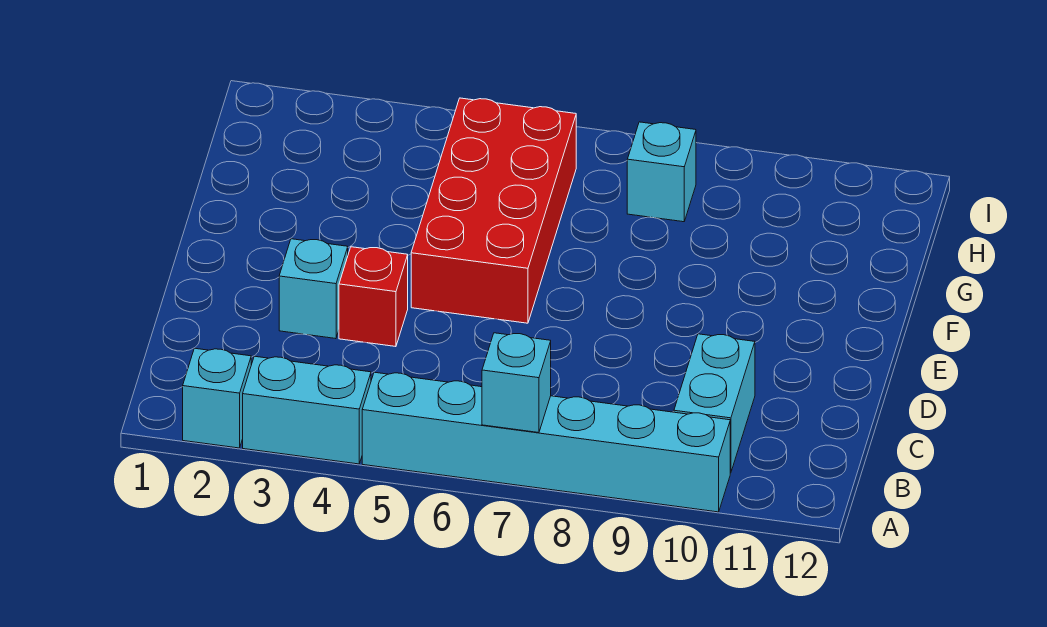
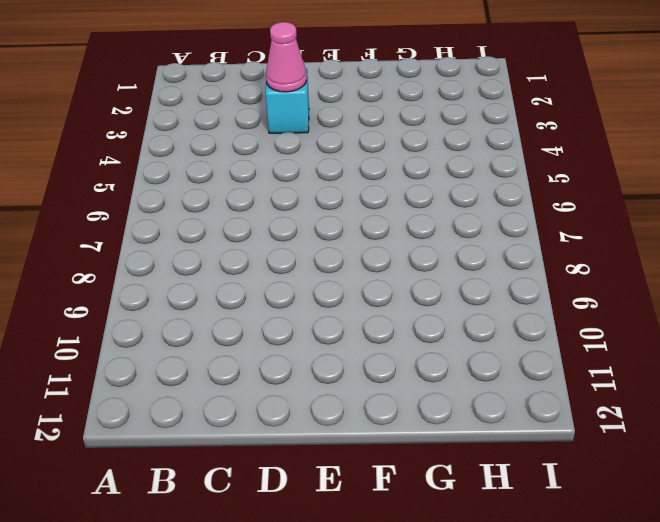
pink cone D3 level 2 -> none
none -> cyan brick A2 level 1
none -> cyan brick A3:A4 level 1

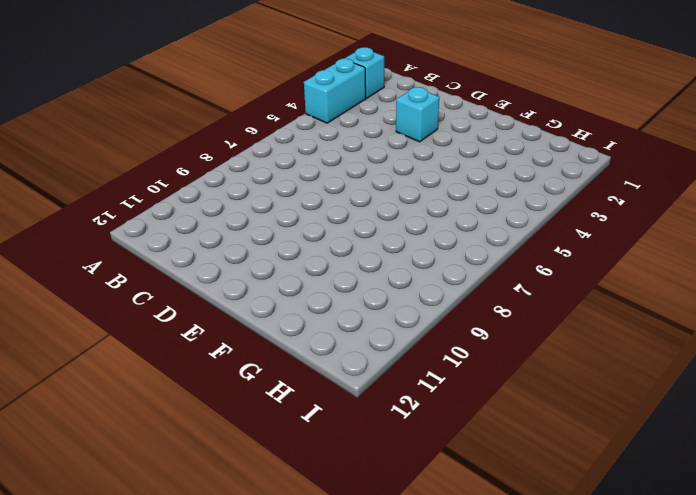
none -> cyan brick A5:A10 level 1
none -> cyan brick B10:C10 level 1

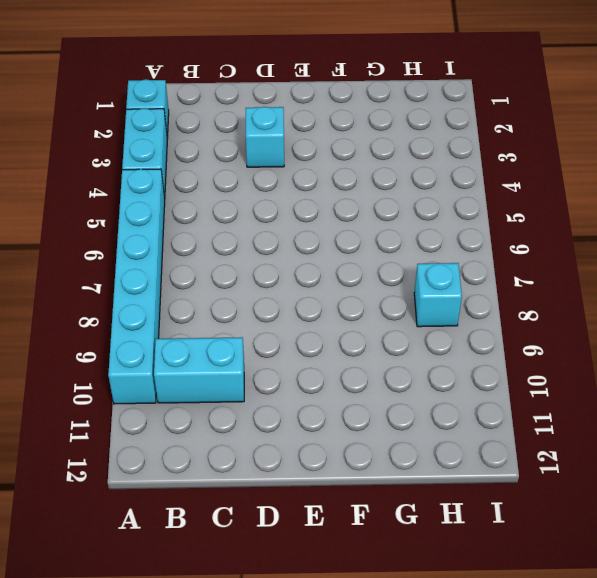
none -> red brick D4 level 1
none -> red brick E5:H6 level 1

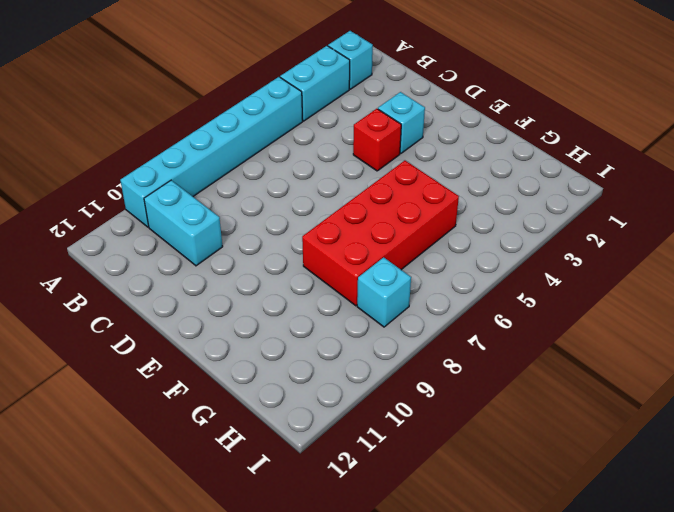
red brick F5:G8 level 1 -> red brick E5:H6 level 1
none -> cyan brick A7 level 2

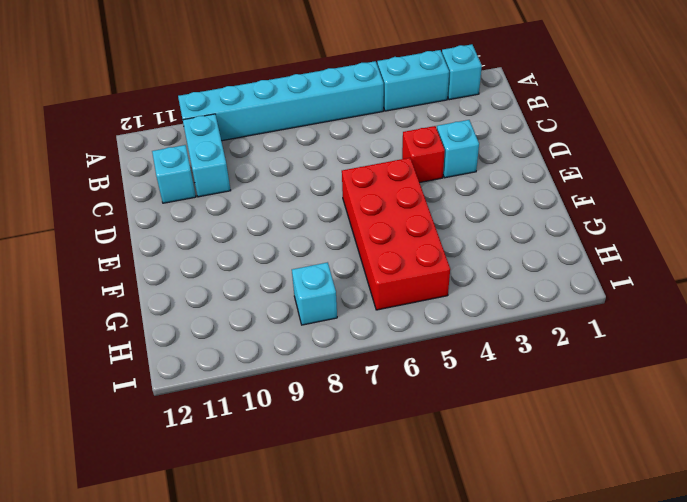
cyan brick C11 level 1 -> cyan brick A7 level 2

